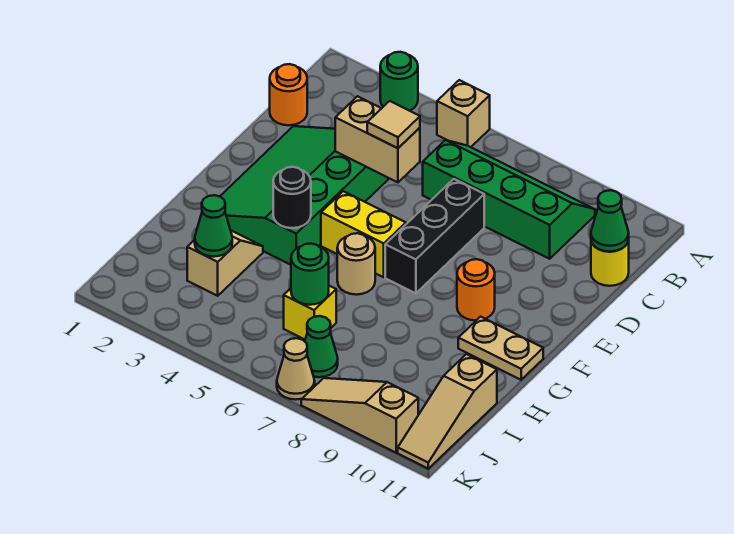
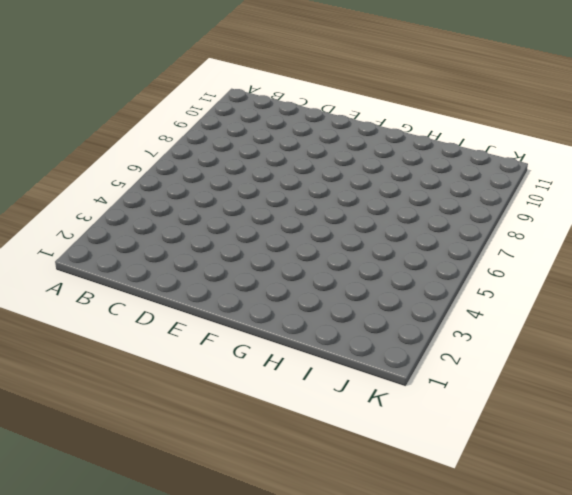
none -> green round brick A3 level 1
none -> tan brick A5 level 1
none -> green slope B6:C9 level 1 top C

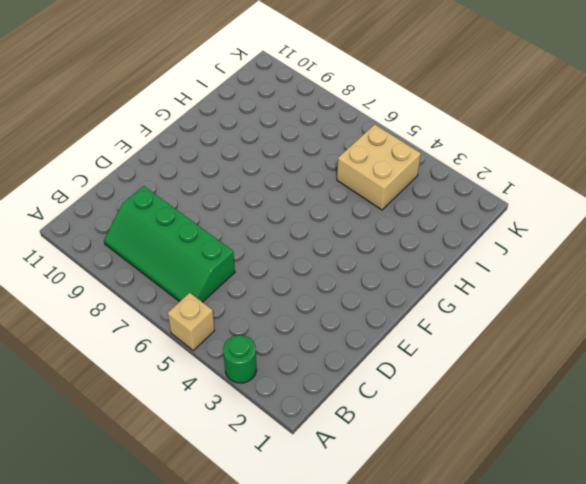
tan brick I4:J5 level 1 -> none
none -> orange round brick C1 level 1
none -> yellow round brick C11 level 1
none -> green slope D2:G4 level 1 top 4

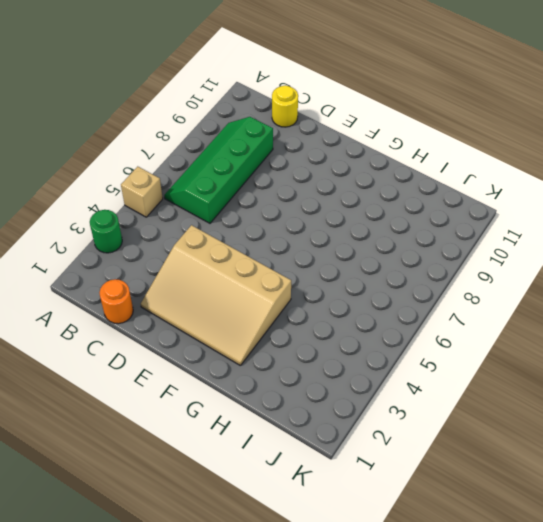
tan slope D2:G4 level 1 top 4 -> green slope D2:G4 level 1 top 4
none -> black brick D7:F7 level 1
none -> yellow brick F5:F6 level 1
none -> orange round brick F9 level 1

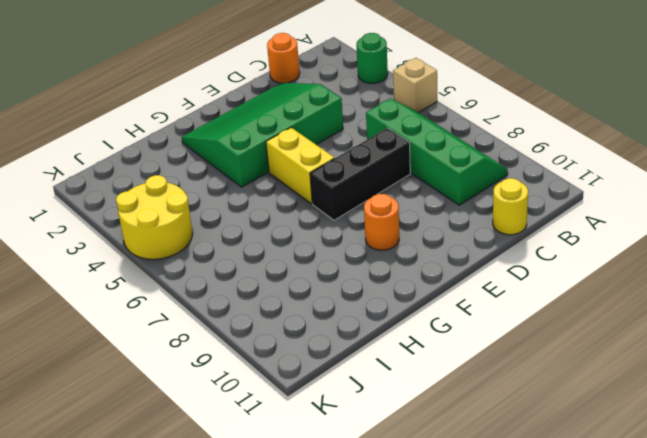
yellow round brick J4:K5 level 1 -> none
none -> tan round brick G6 level 1
none -> tan plate G10:G11 level 1
none -> tan slope H3:I3 level 1 top I

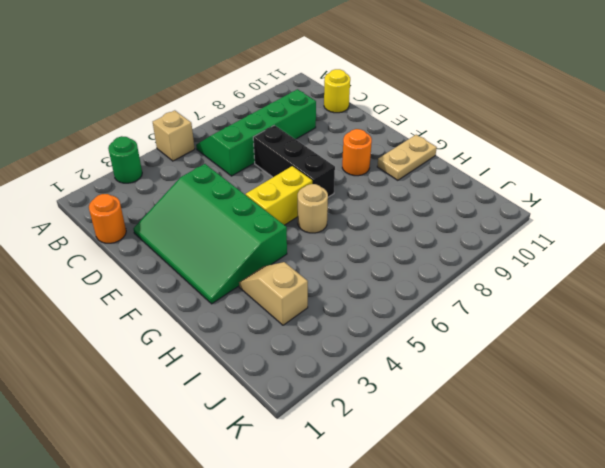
none -> yellow brick I6 level 1
none -> tan slope I11:K11 level 1 top I
none -> green cone J7 level 1

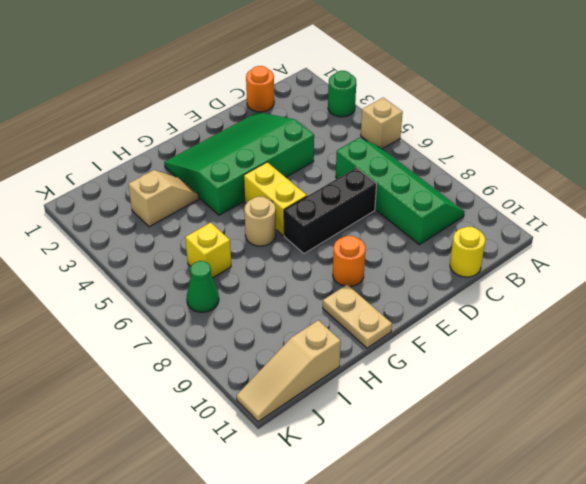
none -> tan cone K7 level 1
none -> tan slope K8:K10 level 1 top 10
none -> green cone C11 level 2

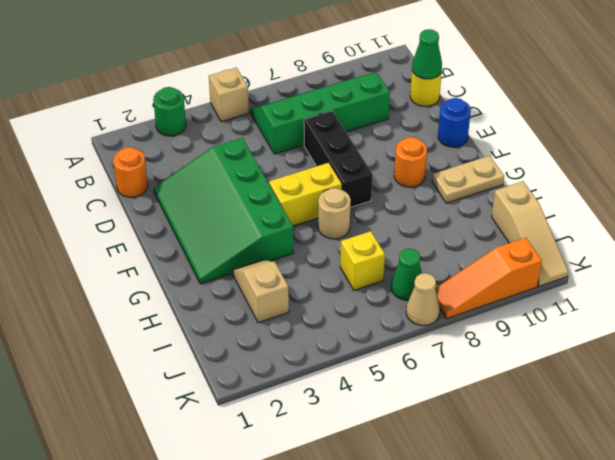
blue round brick E11 level 1 -> none
orange slope K8:K10 level 1 top 10 -> tan slope K8:K10 level 1 top 10
none -> tan brick D4:D5 level 2
none -> black round brick G4 level 2
none -> green cone I3 level 2

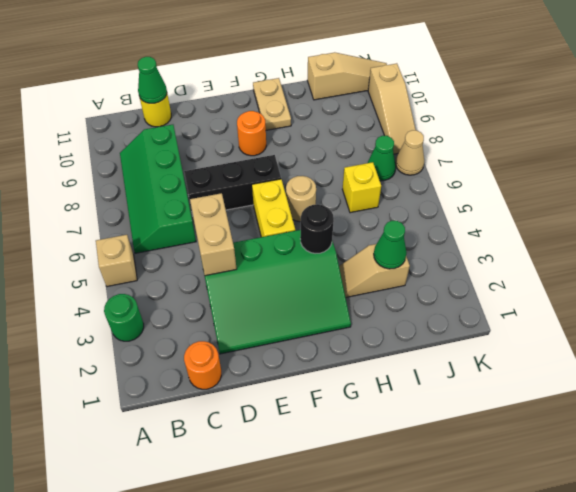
none -> green round brick I6 level 2
none -> tan tile D5 level 3

